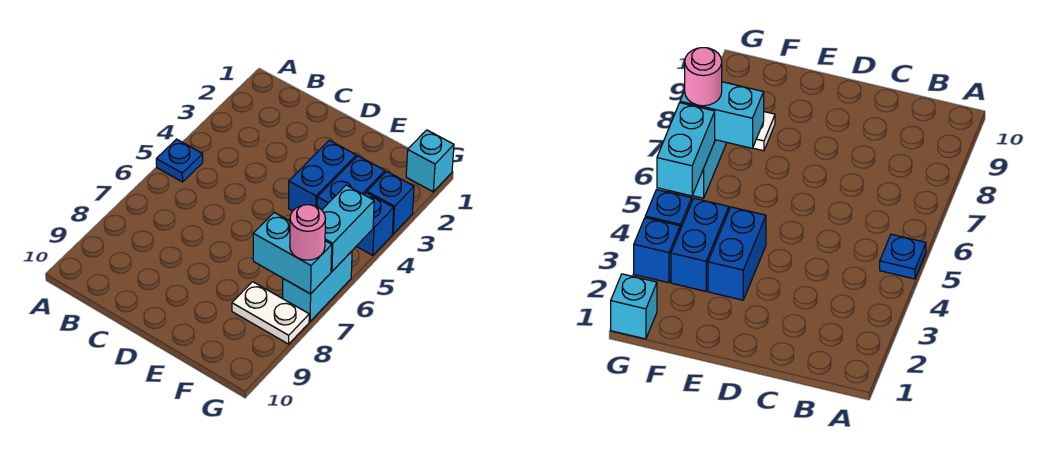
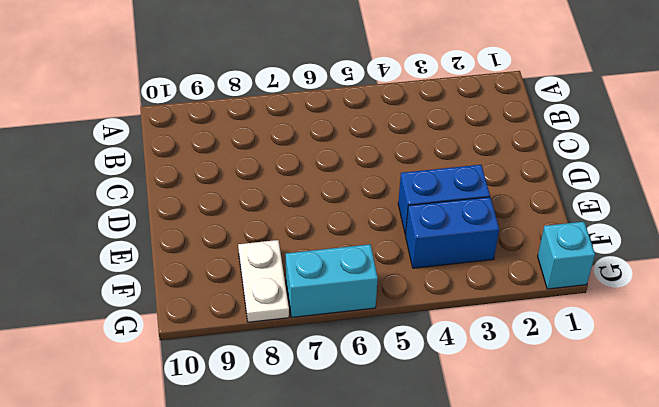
none -> blue plate A5 level 1
none -> blue brick G3 level 1

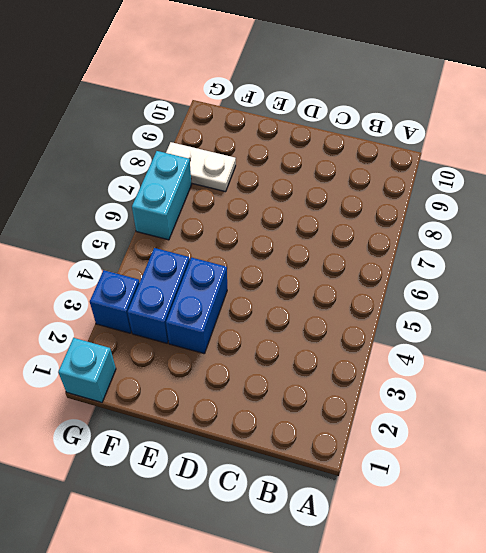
none -> blue plate A5 level 1
none -> blue brick G4 level 1

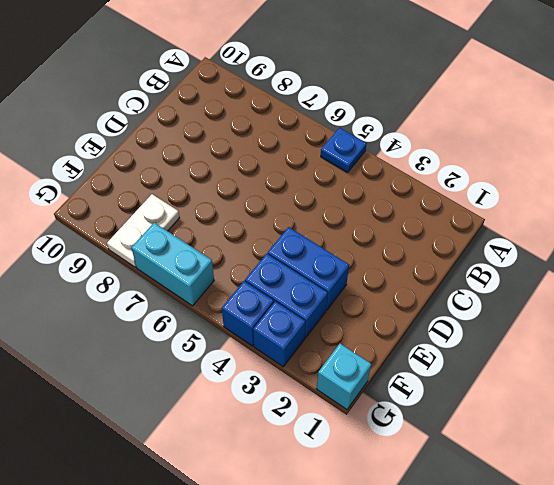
none -> cyan brick F7:G7 level 2
none -> cyan brick G5:G6 level 2

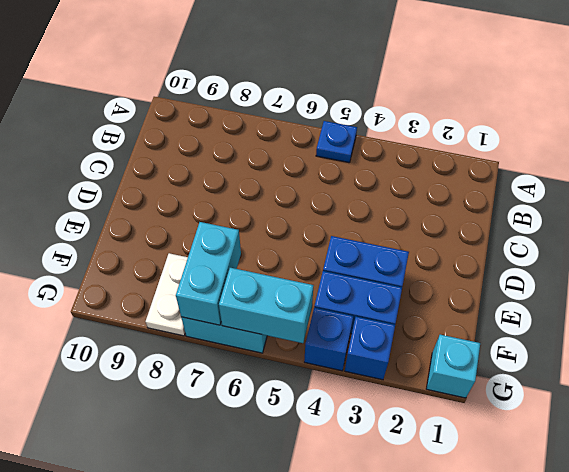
none -> pink round brick G7 level 3

